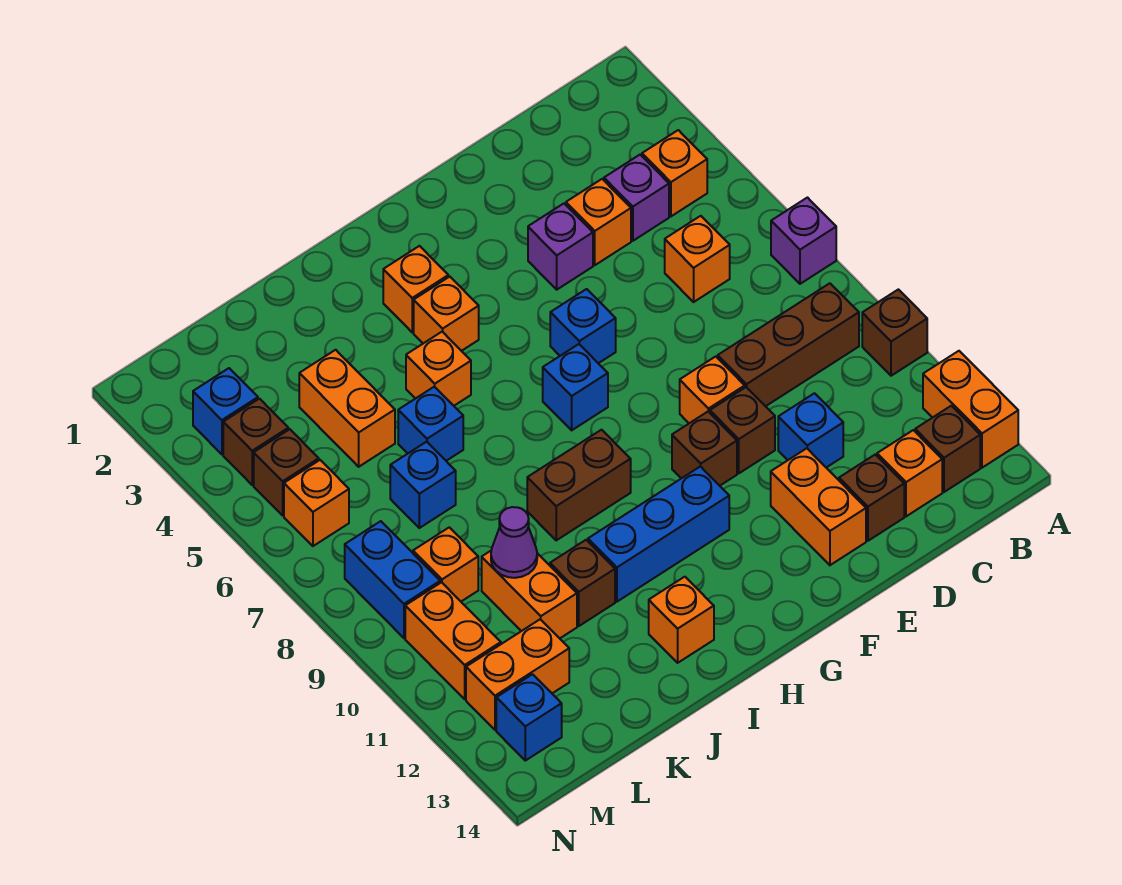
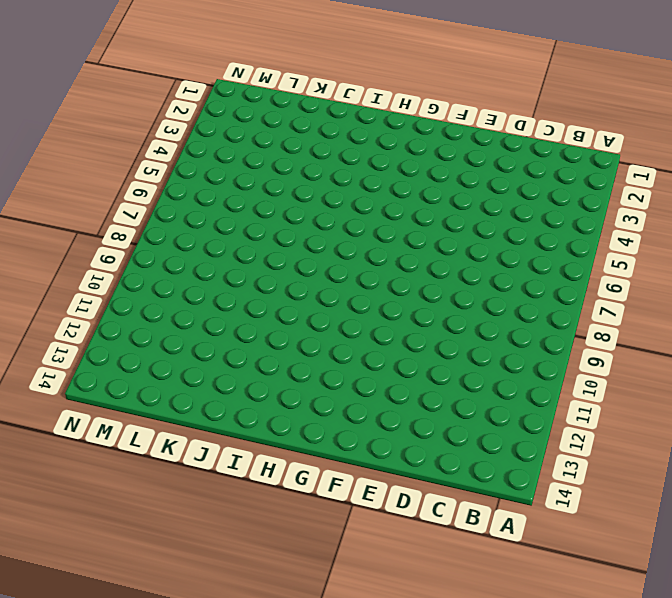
none -> purple brick A7 level 1
none -> brown brick A10 level 1
none -> orange brick A12:A13 level 1
none -> orange brick B4 level 1

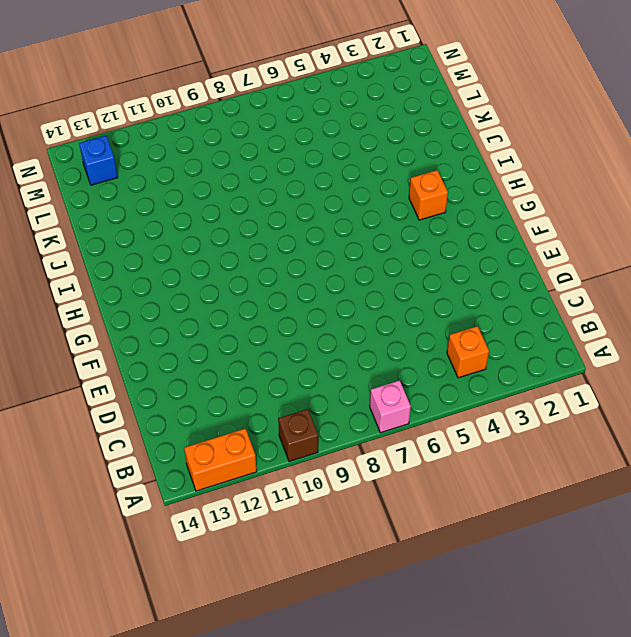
pink brick A7 level 1 -> purple brick A7 level 1
none -> brown brick B9:D9 level 1
none -> brown brick B13 level 1
none -> purple brick C4 level 1
none -> orange brick C6 level 1

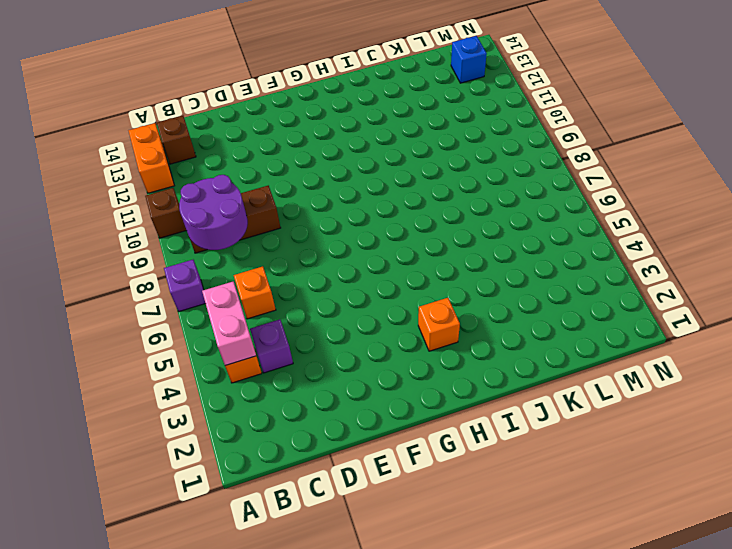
pink brick B4:B5 level 2 -> none
purple round brick B8:C9 level 2 -> none
none -> orange brick C13 level 1
none -> orange brick D4 level 1
none -> blue brick D11 level 1
none -> brown brick D13 level 1

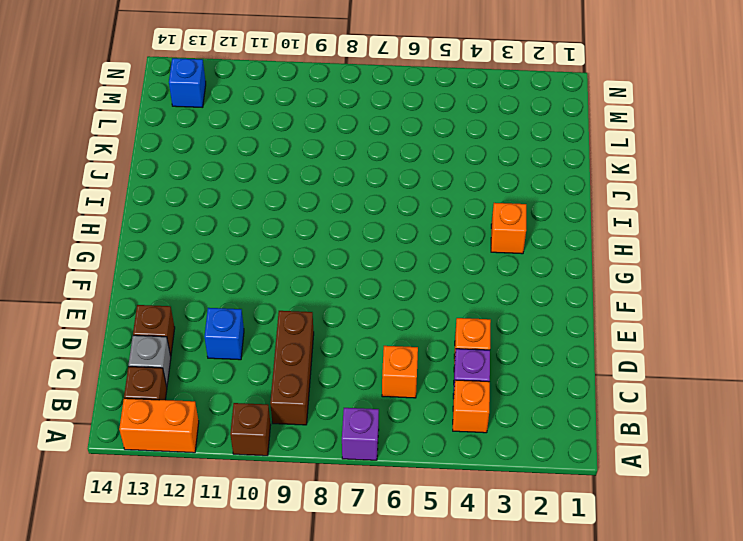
grey brick C13 level 1 -> orange brick C13 level 1
none -> purple brick E4 level 1
none -> orange brick E9 level 1
none -> brown brick E10 level 1
none -> orange brick E12:E13 level 1

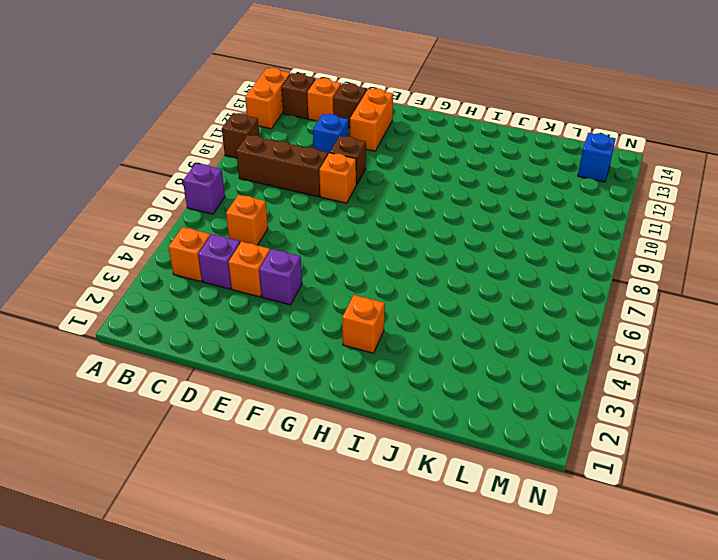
none -> blue brick F6 level 1
none -> brown brick F10 level 1
none -> blue brick G7 level 1
none -> blue brick G11:I11 level 1

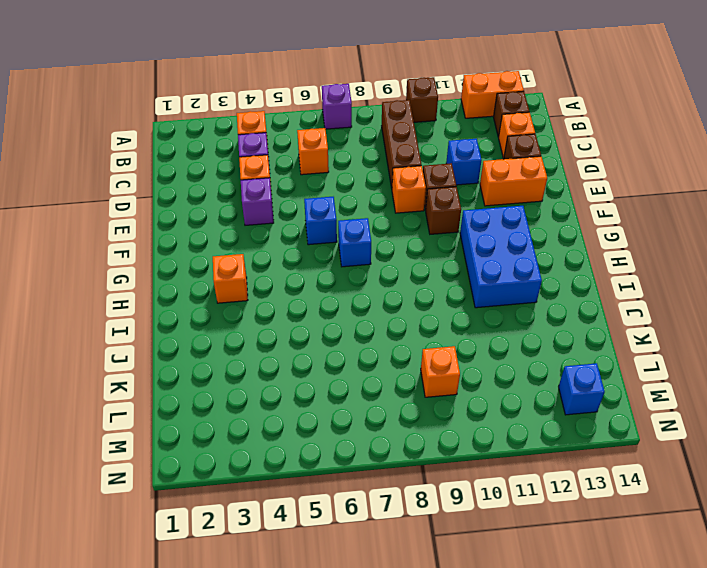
blue brick G11:I12 level 1 -> blue brick G11:I11 level 1
none -> orange brick H4 level 1
none -> brown brick H9:I9 level 1
none -> orange brick I5 level 1
none -> orange brick I13 level 1

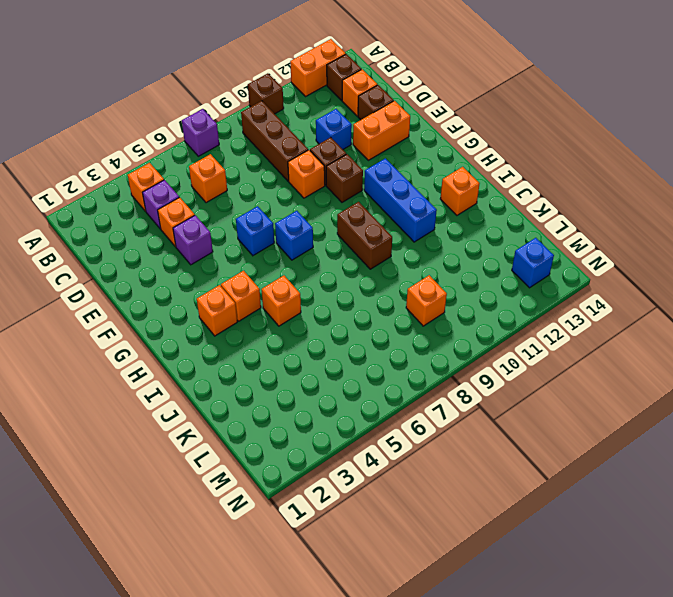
none -> blue brick J6 level 1
none -> brown brick J11 level 1
none -> orange brick K4:K5 level 1
none -> blue brick K7 level 1

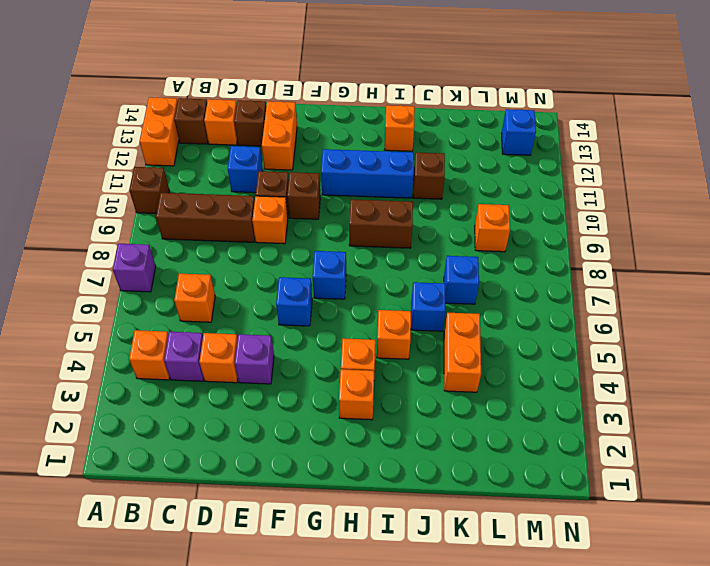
none -> orange brick K10:K11 level 1
none -> orange brick L12:M12 level 1
none -> blue brick M3 level 1
none -> brown brick M4 level 1

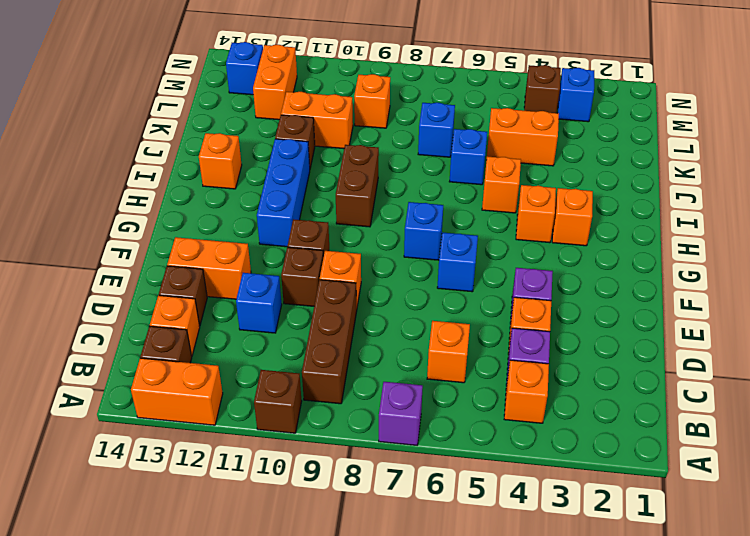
none -> brown brick M5 level 1
none -> orange brick M6 level 1
none -> blue brick M8:M9 level 1
none -> orange brick M10:M11 level 1

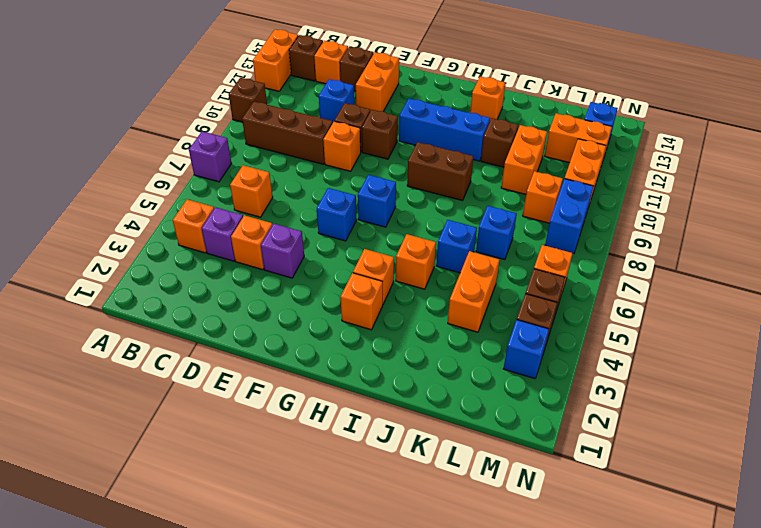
none -> purple cone K10 level 2

